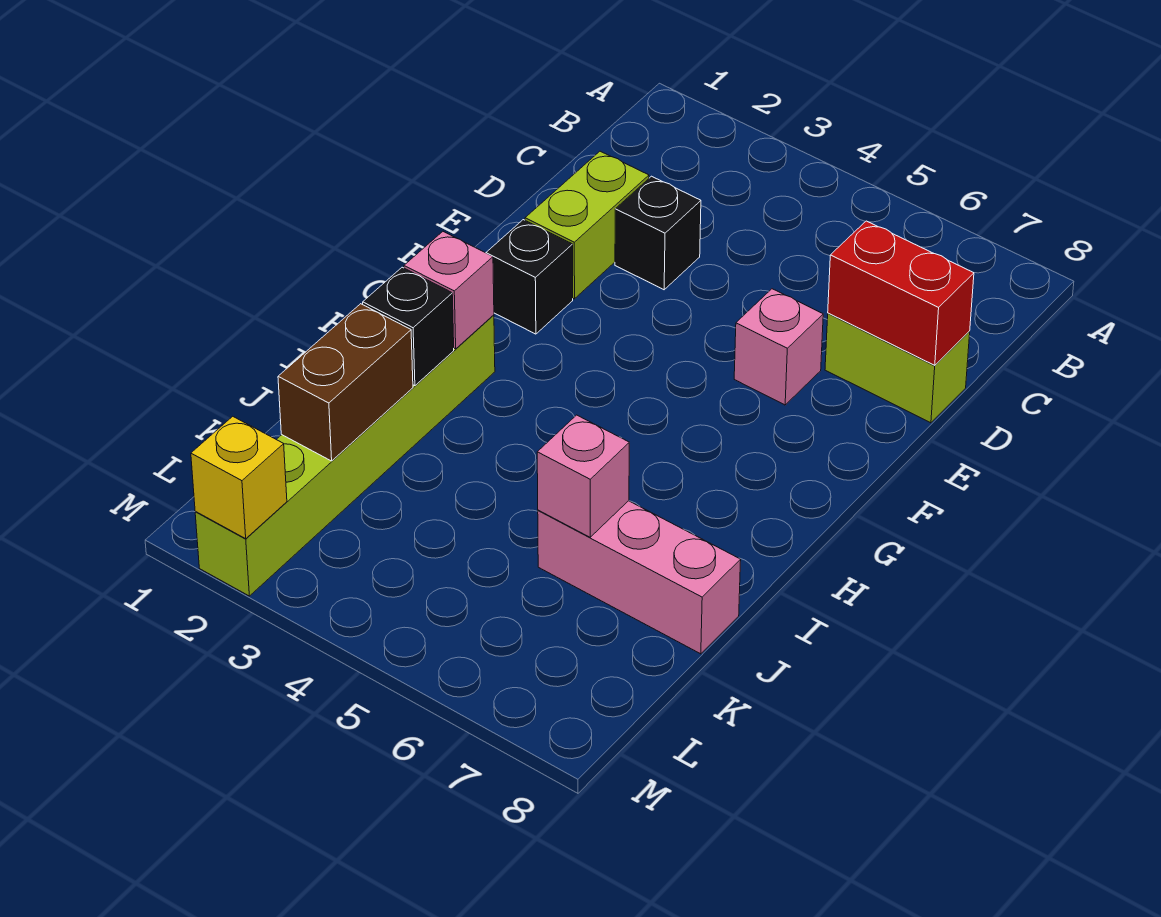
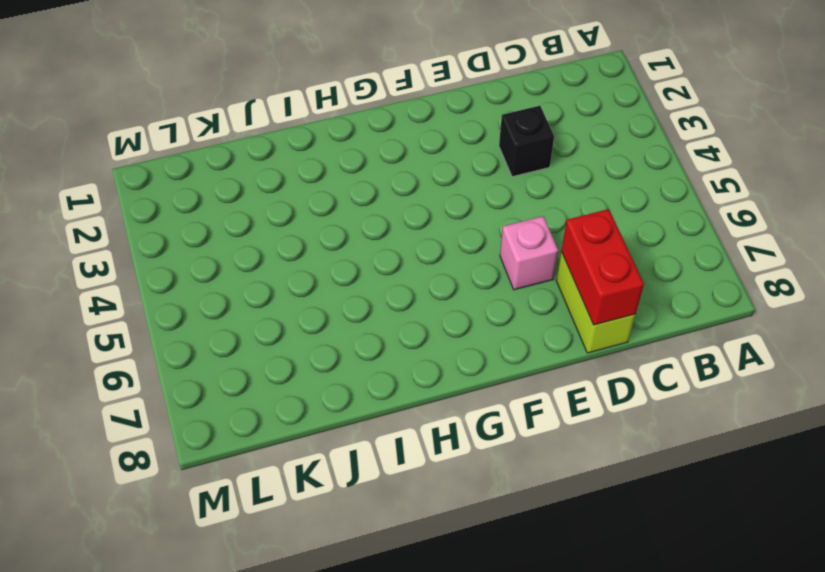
none -> lime brick D2:E2 level 1
none -> black brick F2 level 1
none -> lime brick H2:M2 level 1

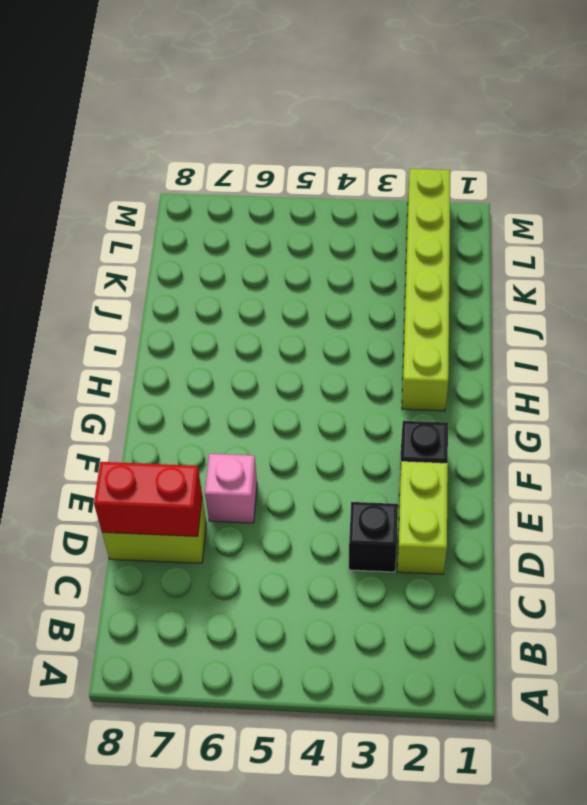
none -> pink brick J6:J8 level 1
none -> pink brick H2 level 2
none -> black brick I2 level 2

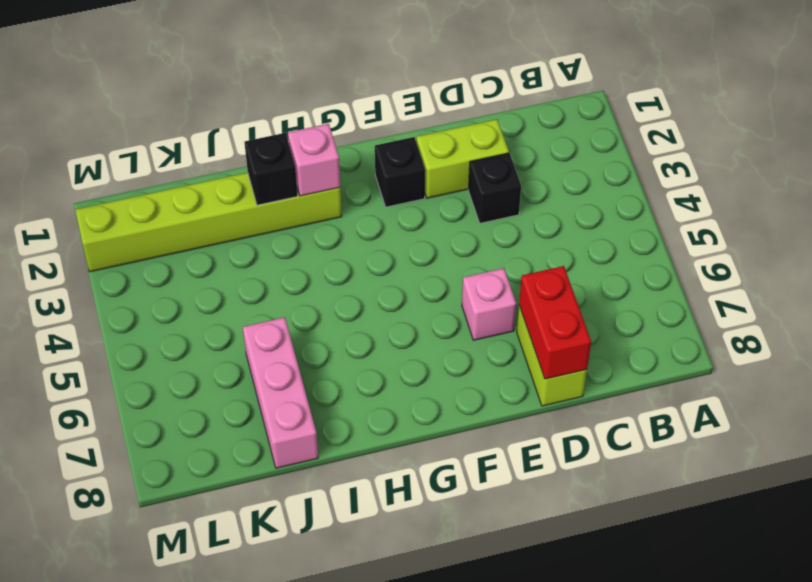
none -> brown brick J2:K2 level 2
none -> pink brick J6 level 2
none -> yellow brick M2 level 2

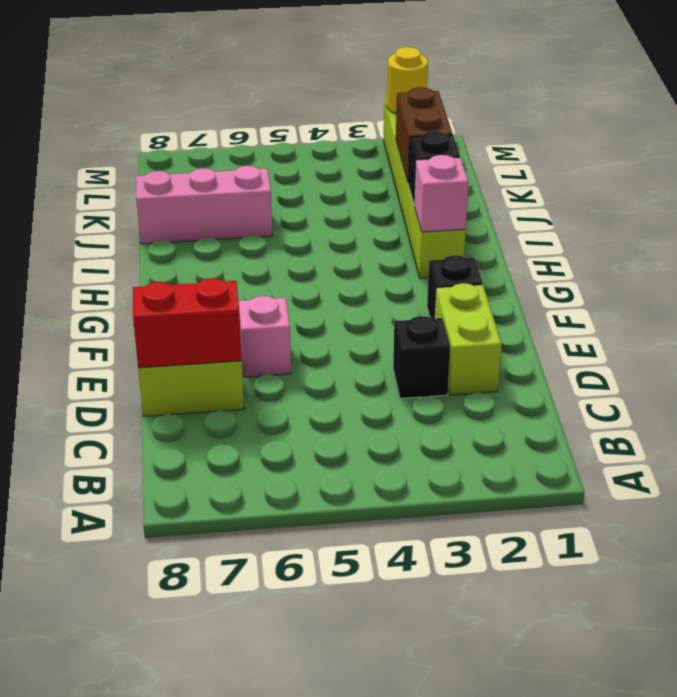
yellow round brick M2 level 2 -> yellow brick M2 level 2
none -> pink brick J6 level 2

